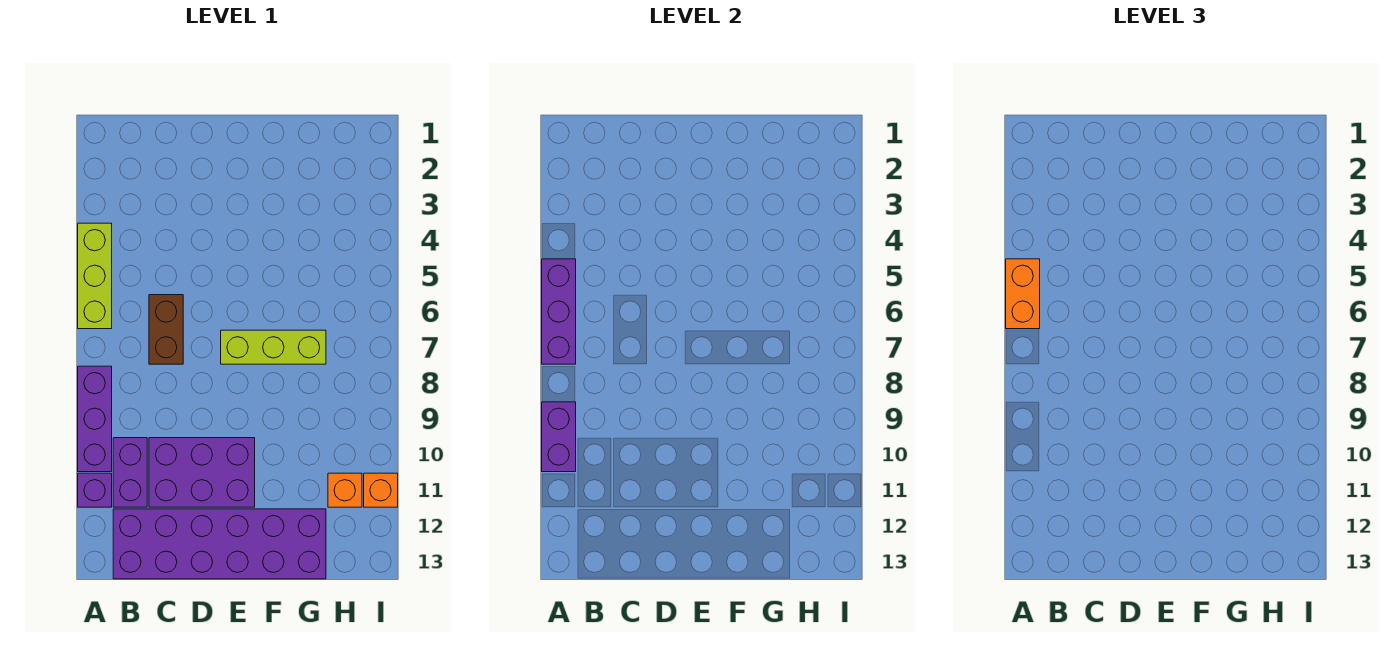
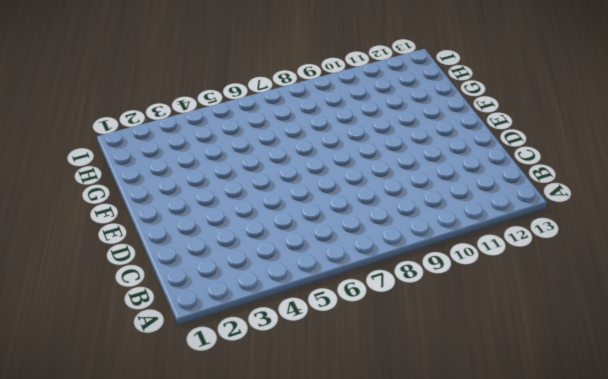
none -> lime brick A4:A6 level 1
none -> purple brick A8:A10 level 1
none -> purple brick A11 level 1

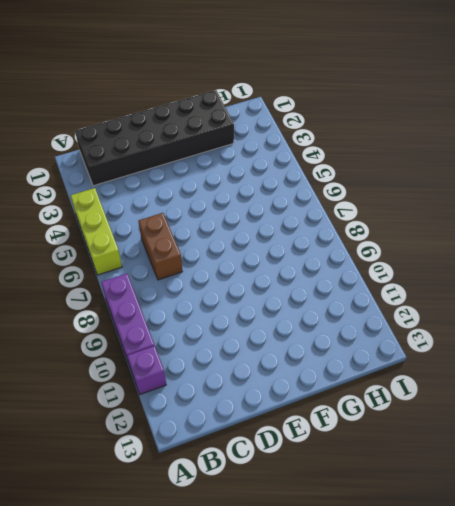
black brick B1:G2 level 1 -> none
none -> purple brick B10:B11 level 1
none -> purple brick B12:G13 level 1
none -> purple brick C10:E11 level 1

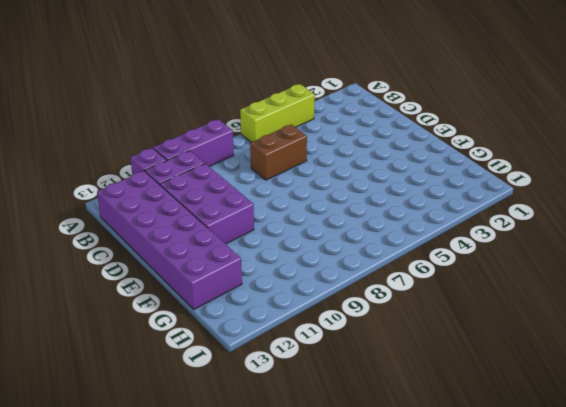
none -> lime brick E7:G7 level 1
none -> orange brick H11 level 1
none -> orange brick I11 level 1

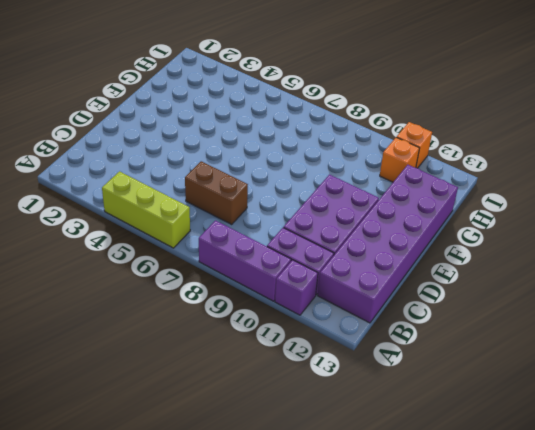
none -> lime brick E7:G7 level 1
none -> purple brick A5:A7 level 2
none -> purple brick A9:A10 level 2

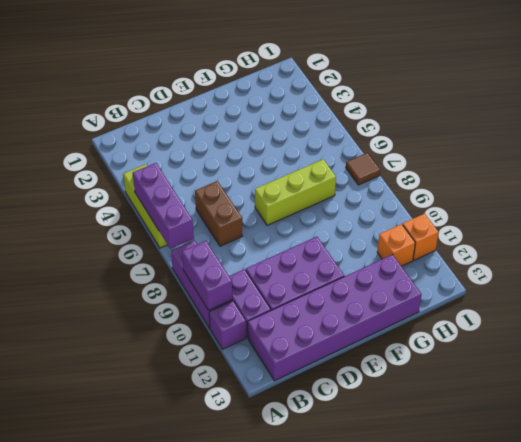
brown tile I7 level 1 -> none
none -> orange brick A5:A6 level 3

